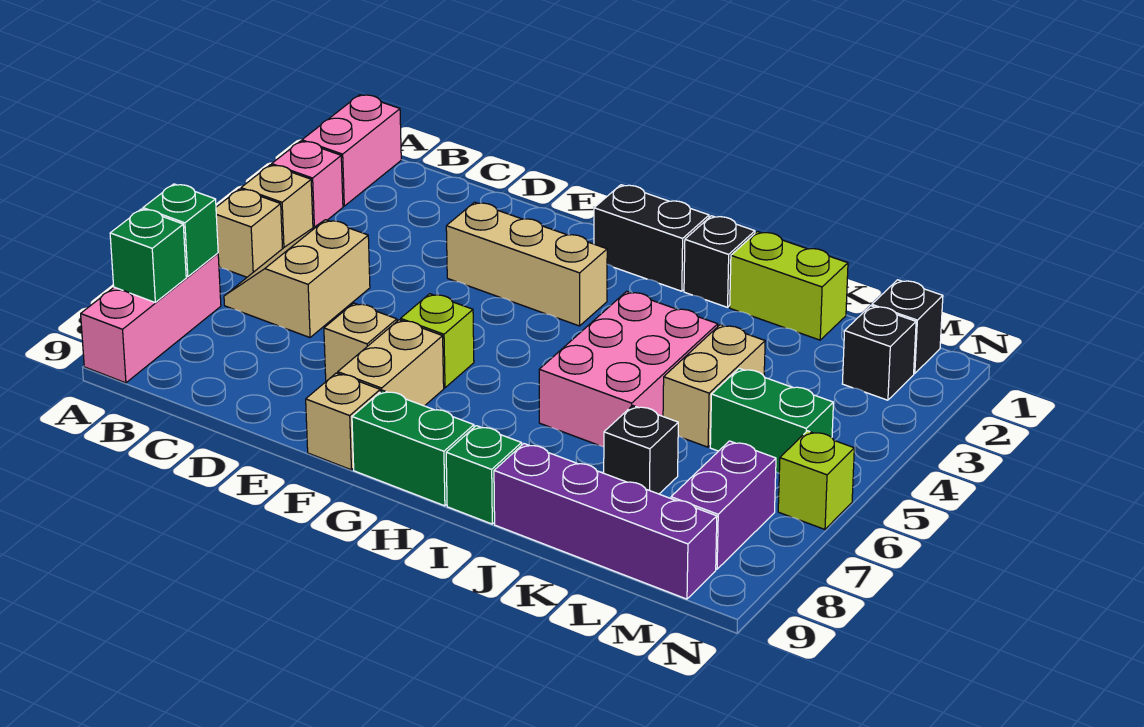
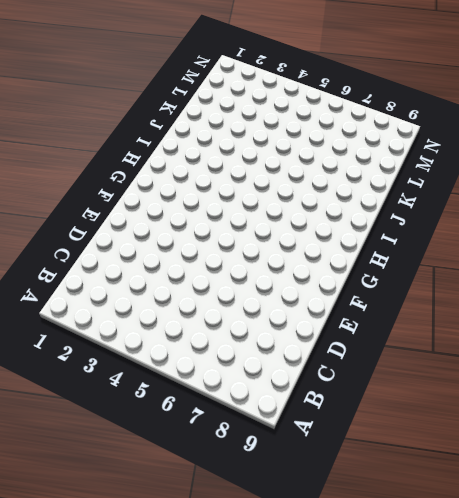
none -> pink brick A1:A2 level 1
none -> pink brick A3 level 1
none -> tan brick A4 level 1

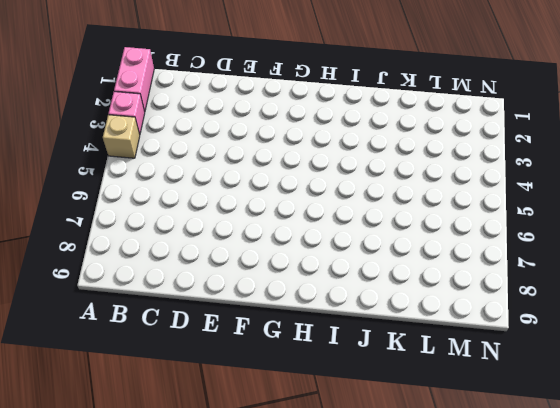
none -> tan brick A5 level 1
none -> pink brick A7:A9 level 1
none -> tan slope B5:C6 level 1 top C

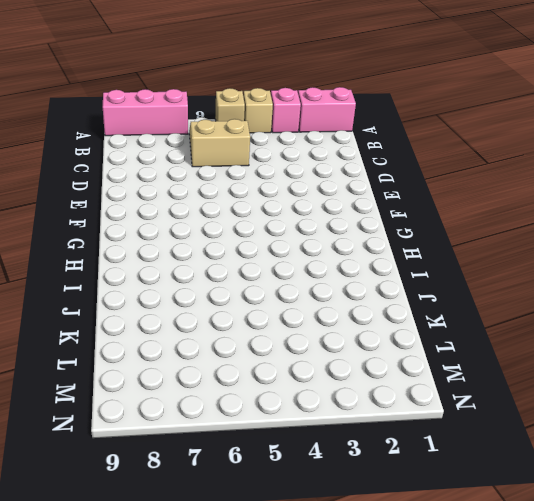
none -> tan brick E3:G3 level 1
none -> tan brick E7 level 1
none -> lime brick F6 level 1

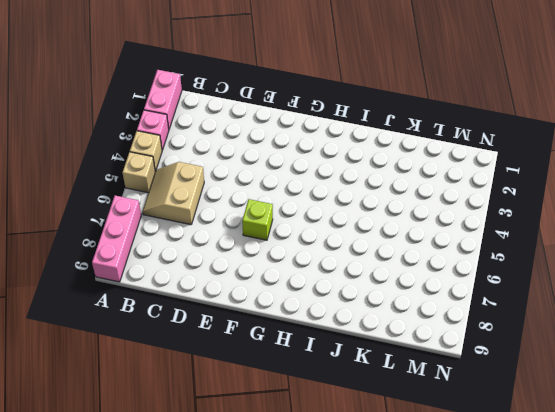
none -> tan brick E3:G3 level 1
none -> tan brick E7 level 1
none -> tan brick F7:F8 level 1

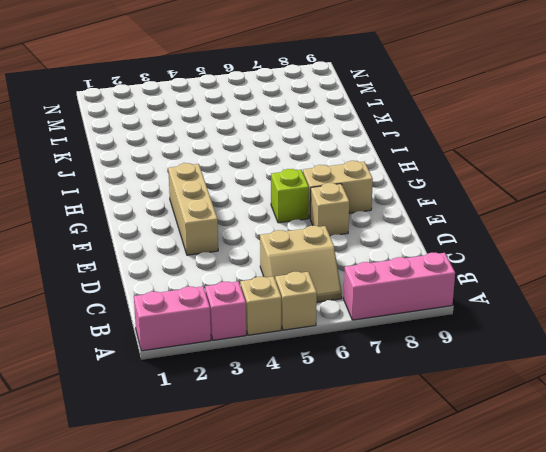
none -> tan brick F9 level 1
none -> black brick G1:H1 level 1
none -> green brick G9:H9 level 1

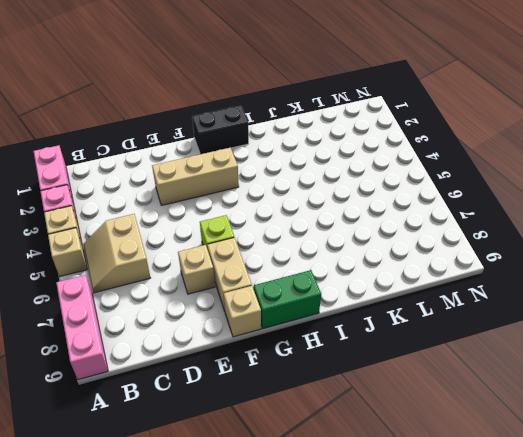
none -> black brick I1 level 1
none -> pink brick I4:J6 level 1
none -> green brick I9 level 1

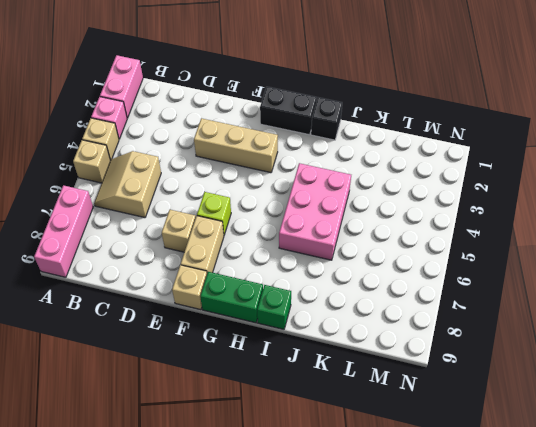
none -> lime brick J1:K1 level 1
none -> purple brick J9:M9 level 1
none -> tan brick K4:K5 level 1

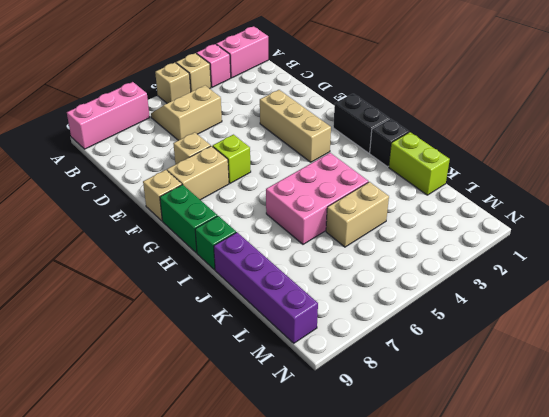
none -> black brick K7 level 1
none -> green brick L5:M5 level 1
none -> black brick M1 level 1

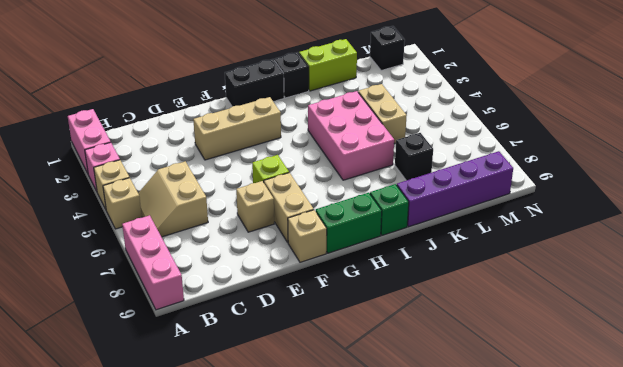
none -> green brick L5:M5 level 1
none -> black brick M2 level 1
none -> purple brick M7:M8 level 1

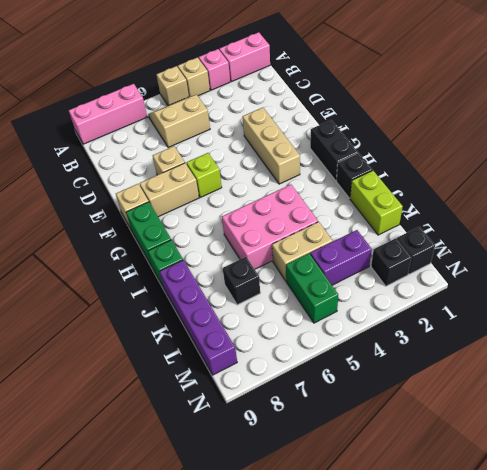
purple brick L3:L4 level 1 -> purple brick M7:M8 level 1
none -> lime brick N6 level 1
none -> green brick A7 level 2
none -> green brick A8 level 2

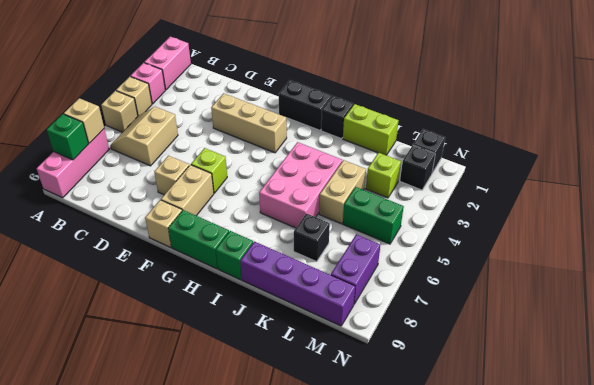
tan brick A7 level 2 -> green brick A7 level 2
lime brick L3 level 1 -> lime brick N6 level 1

